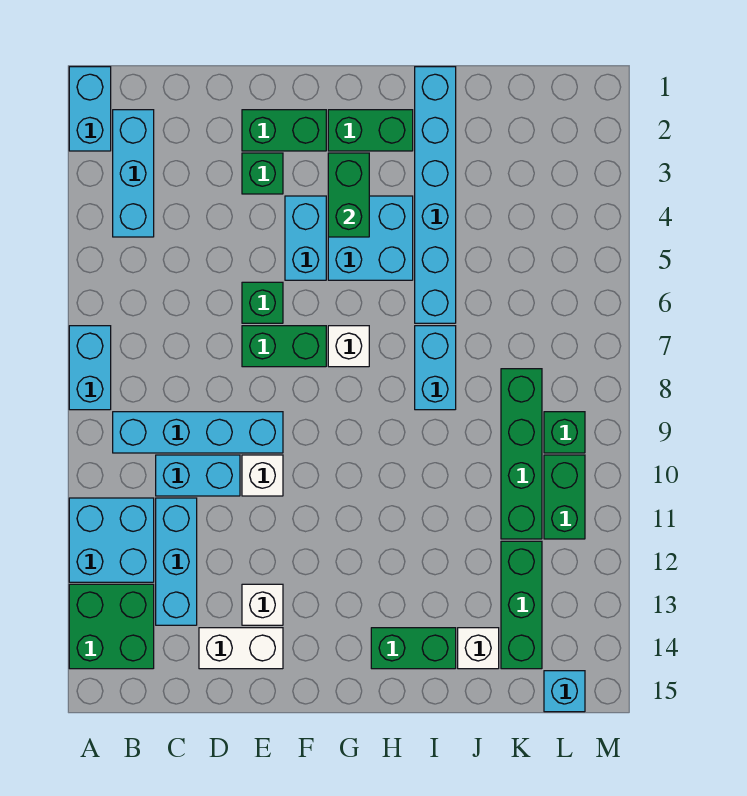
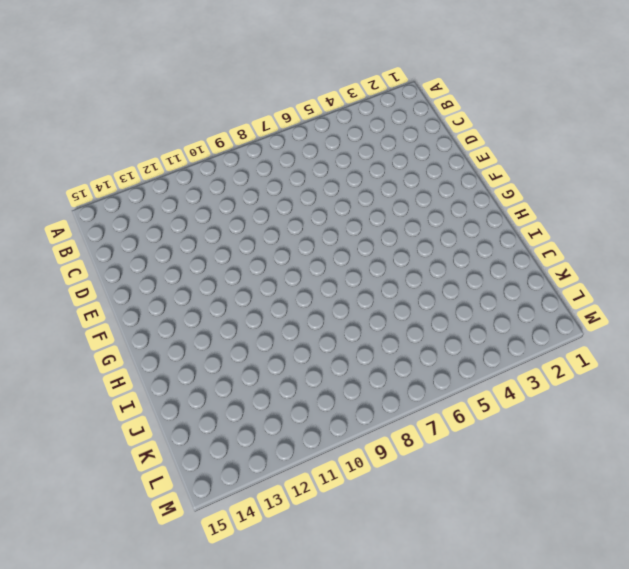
none -> cyan brick A1:A2 level 1
none -> cyan brick A7:A8 level 1
none -> cyan brick A11:B12 level 1

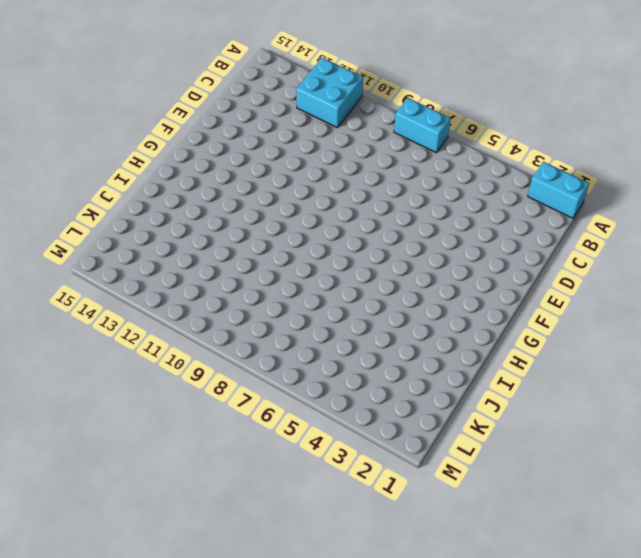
none -> green brick A13:B14 level 1
none -> cyan brick B2:B4 level 1
none -> cyan brick B9:E9 level 1

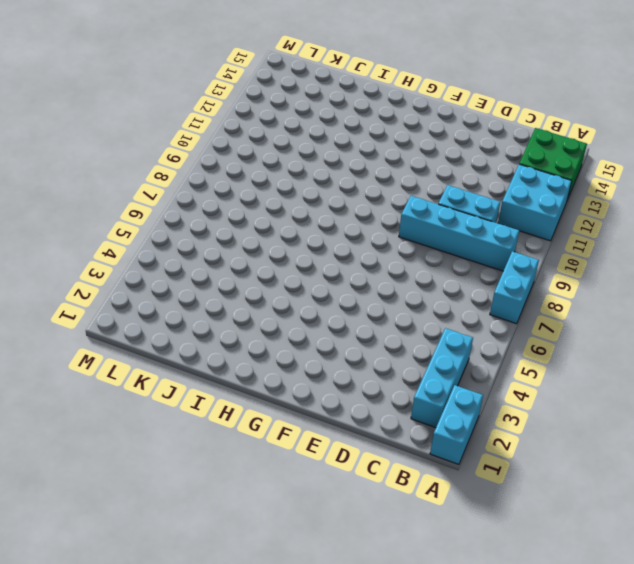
none -> cyan brick C11:C13 level 1
none -> white brick D14:E14 level 1
none -> green brick E2:F2 level 1

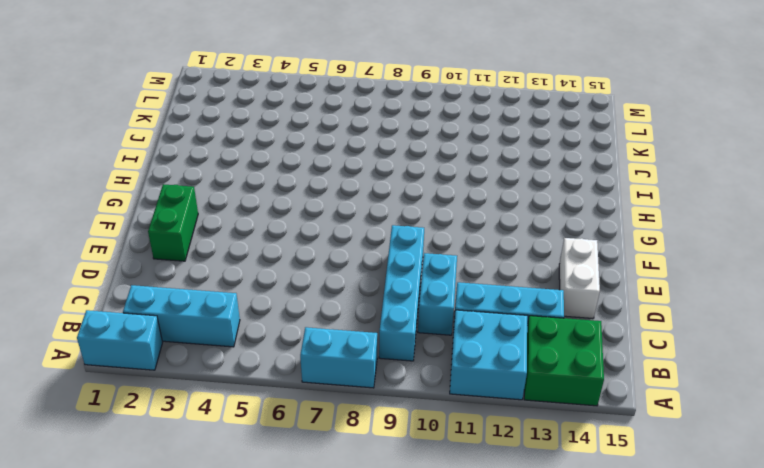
none -> green brick E3 level 1
none -> green brick E6 level 1
none -> green brick E7:F7 level 1

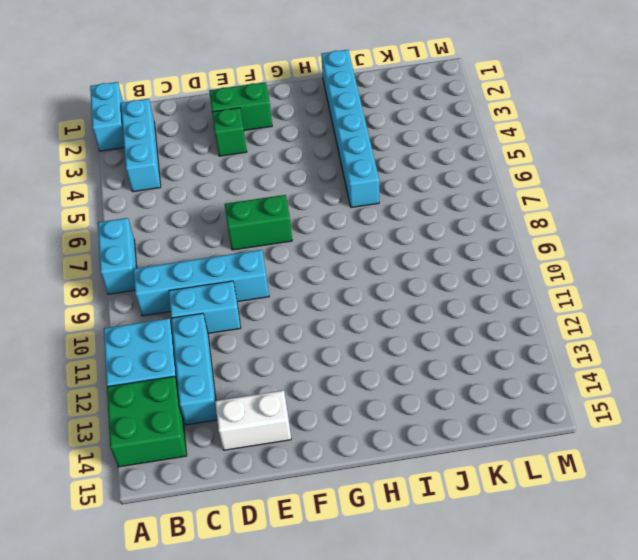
none -> green brick E6 level 1
none -> white brick E10 level 1
none -> white brick E13 level 1

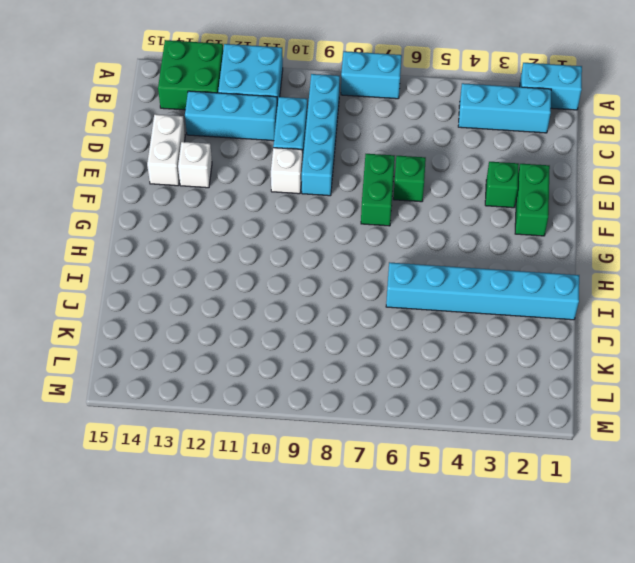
none -> cyan brick F4:F5 level 1
none -> green brick G2:H2 level 1
none -> cyan brick G4:H5 level 1

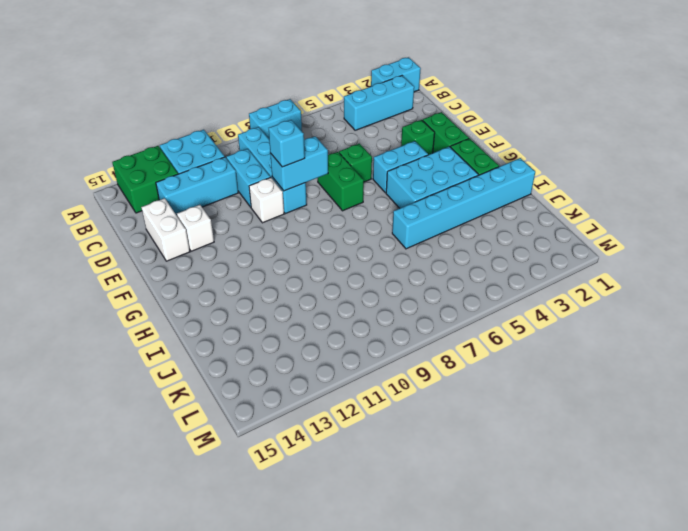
cyan brick E8:E9 level 2 -> cyan brick I7:I8 level 1
cyan brick E9 level 3 -> cyan brick L15 level 1
cyan brick G3:H5 level 1 -> cyan brick G4:H5 level 1
none -> white brick G7 level 1
none -> green brick H14:I14 level 1
none -> white brick J14 level 1

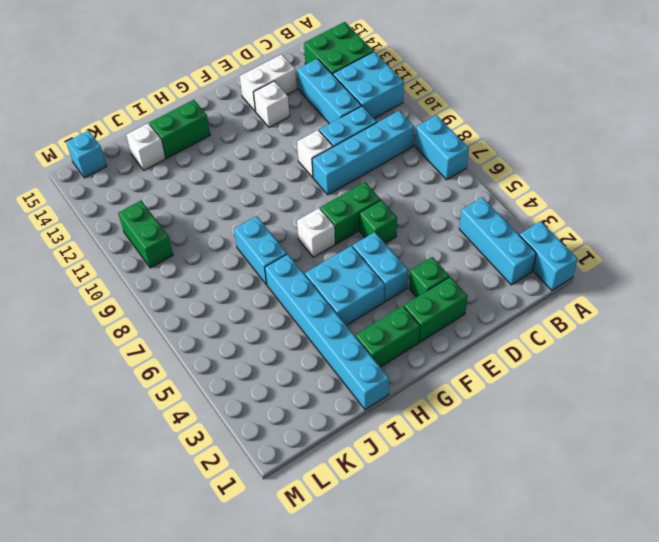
none -> green brick K8:K11 level 1
none -> green brick K12:K14 level 1
none -> green brick L9 level 1

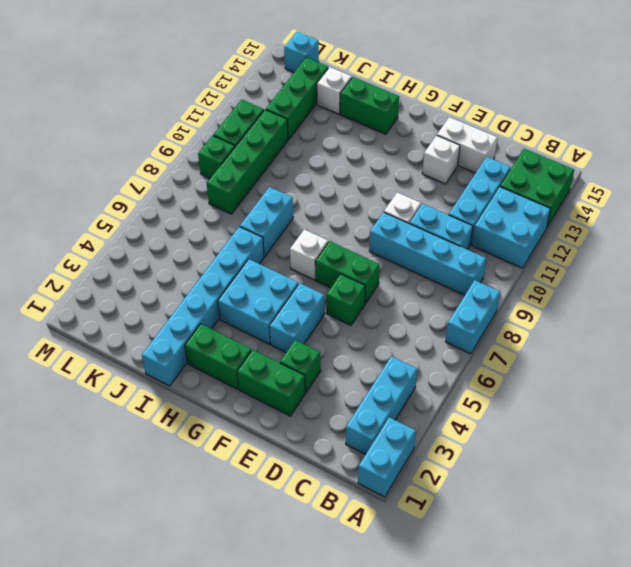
none -> green brick G3:G4 level 2

